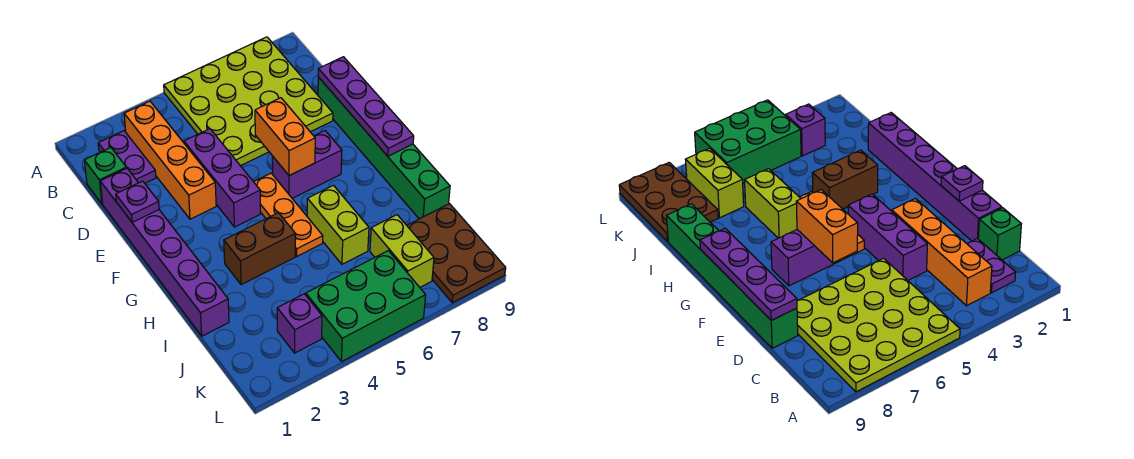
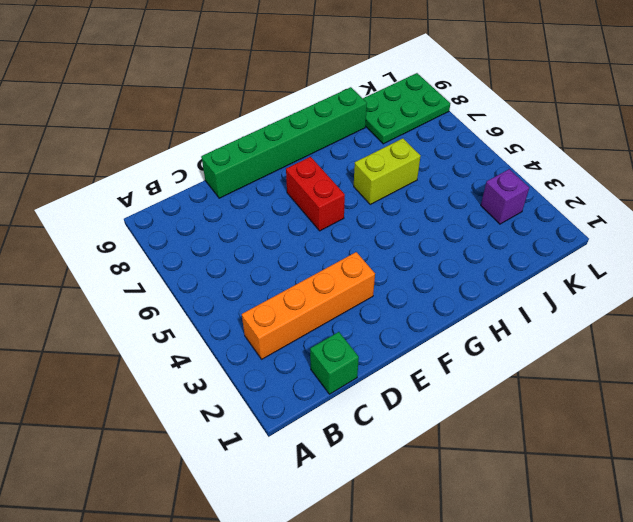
red brick F6:F7 level 1 -> purple brick F6:F7 level 1
green plate J8:L9 level 1 -> brown plate J8:L9 level 1
none -> lime plate A5:D8 level 1
none -> purple plate B2:C2 level 1
none -> purple brick D1:I1 level 1

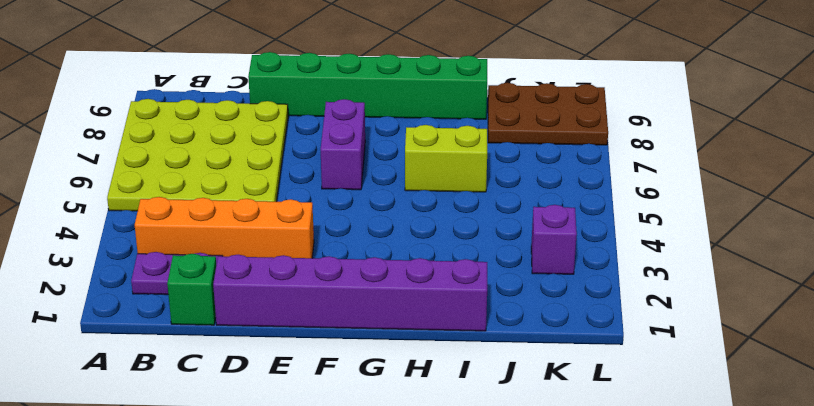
none -> purple brick D4:F4 level 1
none -> orange plate F5:H5 level 1
none -> brown brick H3:H4 level 1

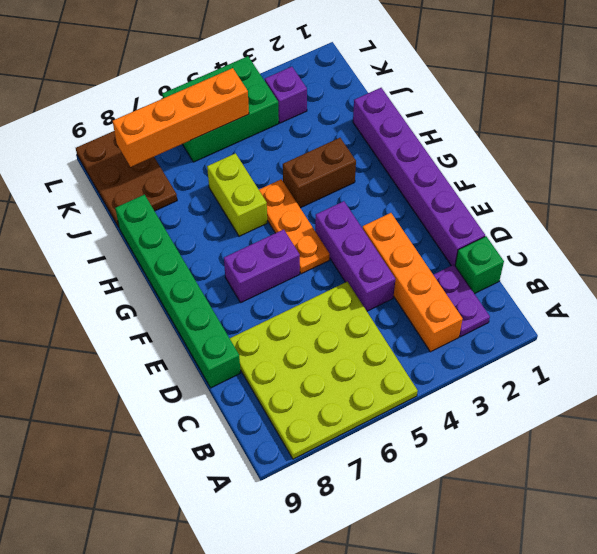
orange brick K5:K8 level 2 -> none
none -> lime brick J7:K7 level 1
none -> purple plate D9:G9 level 2
none -> purple plate E1 level 2

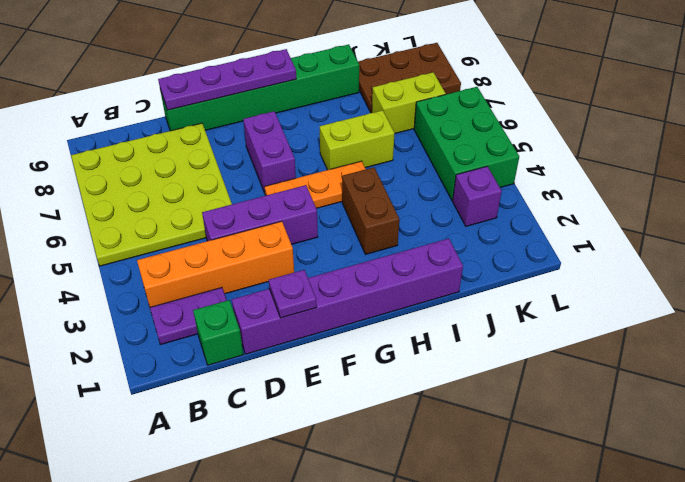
none -> orange brick E6:F6 level 2

